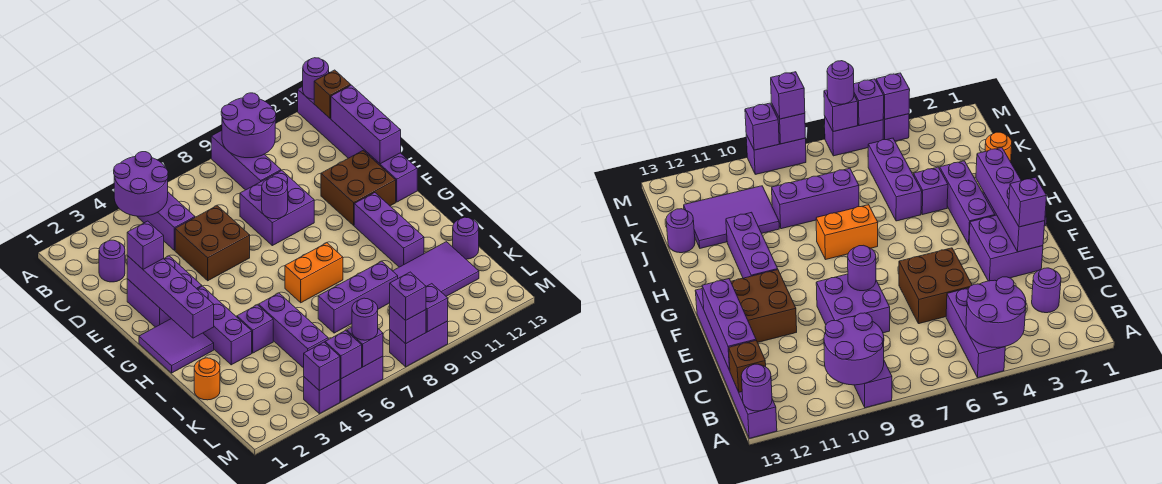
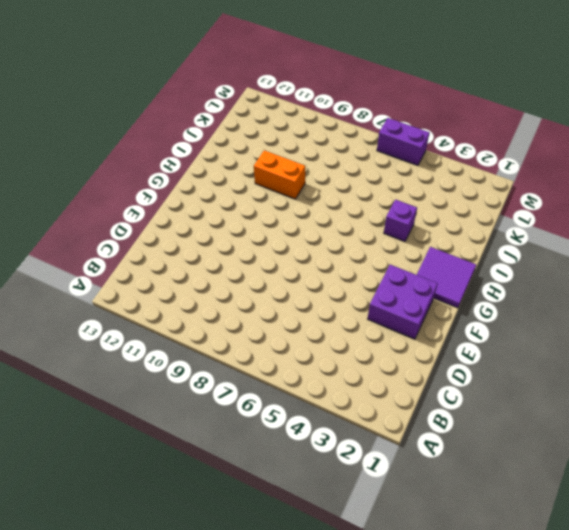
orange brick I9:I10 level 1 -> orange brick H7:H8 level 1
none -> purple brick A5:C5 level 1
none -> purple brick A9:C9 level 1
none -> purple brick A13:F13 level 1
none -> purple round brick C2 level 1

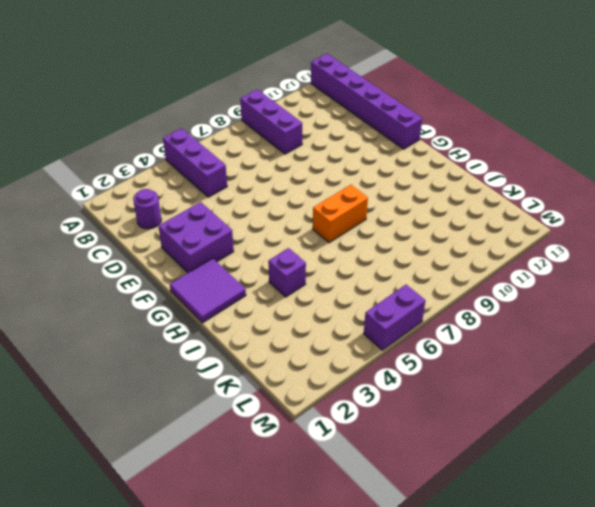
none -> brown brick D5:E6 level 1
none -> purple brick D8:E9 level 1
none -> brown brick E11:F12 level 1
none -> purple brick G3:I3 level 1

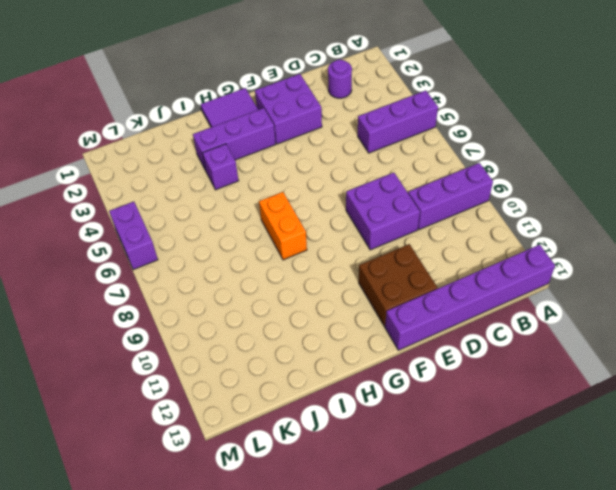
none -> brown brick D5:E6 level 1
none -> purple brick G11:I11 level 1
none -> purple brick I5:K5 level 1
none -> orange round brick J1 level 1

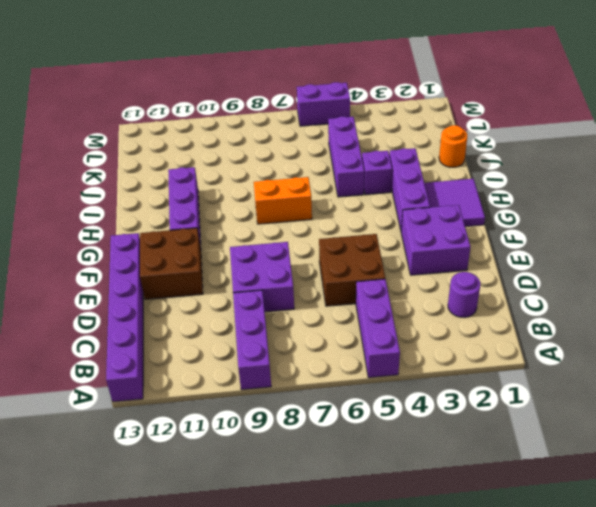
none -> purple brick J7:J9 level 1
none -> purple tile J10:K12 level 1
none -> purple round brick J13 level 1
none -> purple brick M4 level 1

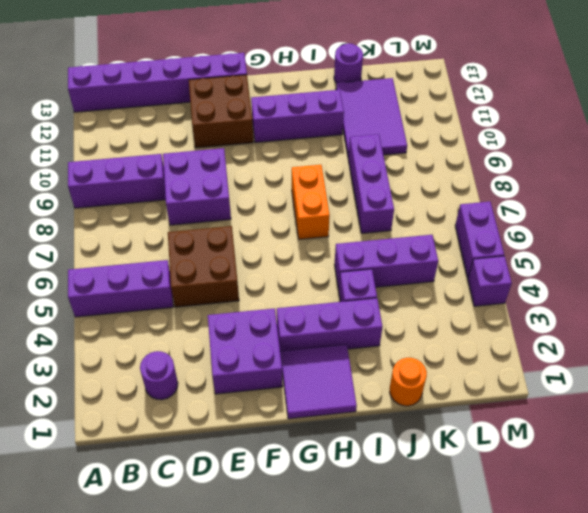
none -> purple brick M8:M9 level 1
none -> purple round brick A4:B5 level 2
none -> purple round brick A9:B10 level 2
none -> purple round brick A13 level 2

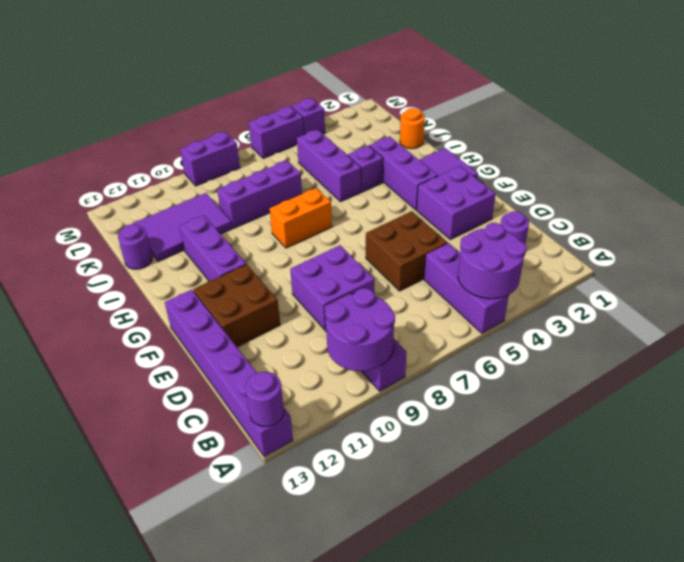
none -> brown brick B13 level 2
none -> purple brick C13:E13 level 2
none -> purple brick E2:H2 level 2
none -> purple round brick E8 level 2

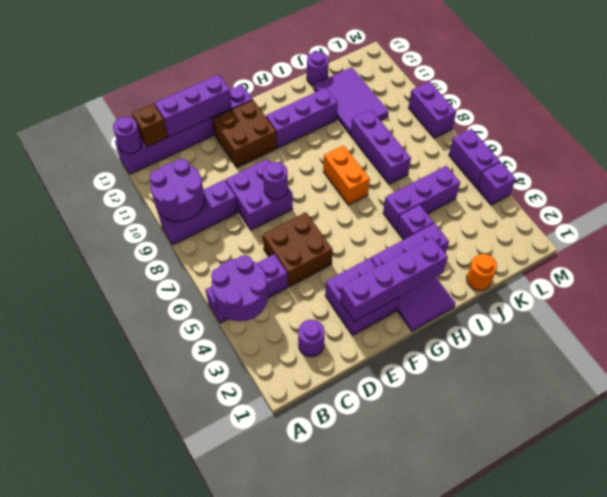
none -> purple brick M4 level 2
none -> purple brick M5 level 2
none -> purple brick M6 level 2
none -> purple brick M8 level 2

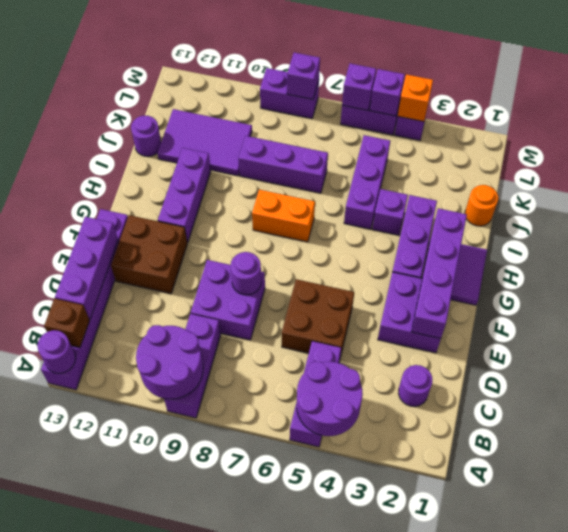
orange brick M4 level 2 -> purple brick M4 level 2
none -> purple brick M9 level 2
none -> purple brick E2 level 3
none -> purple round brick M6 level 3
none -> purple brick M8 level 3

